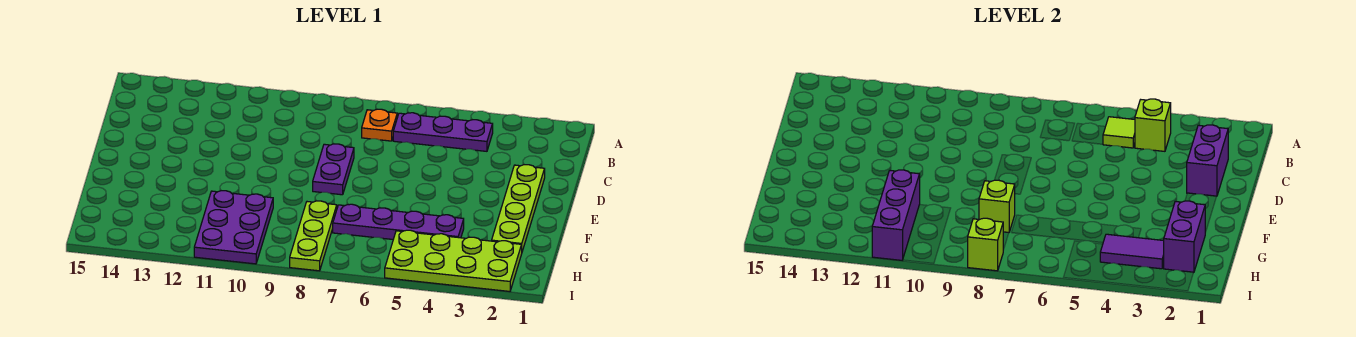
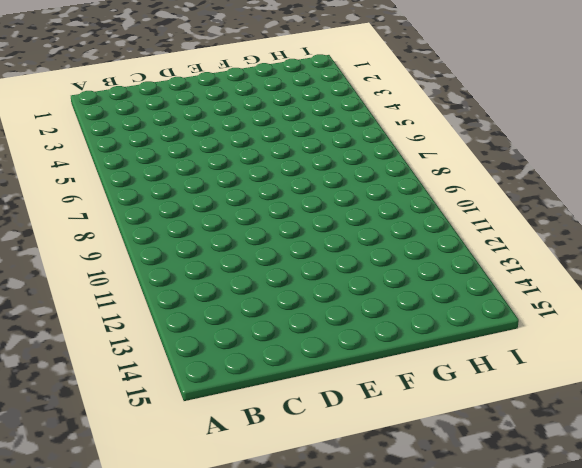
none -> purple plate B4:B6 level 1
none -> orange plate B7 level 1
none -> lime plate D2:G2 level 1

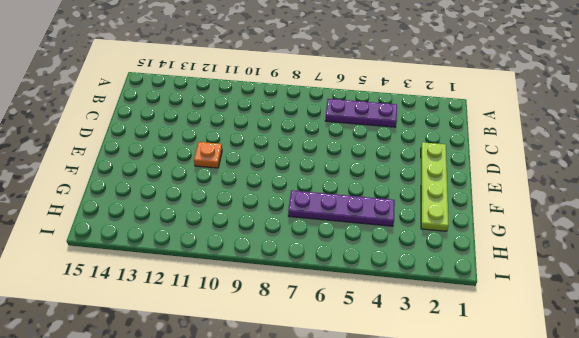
orange plate E11 level 1 -> orange plate B7 level 1
none -> purple plate D8:E8 level 1
none -> lime plate G8:I8 level 1
none -> purple plate G10:I11 level 1

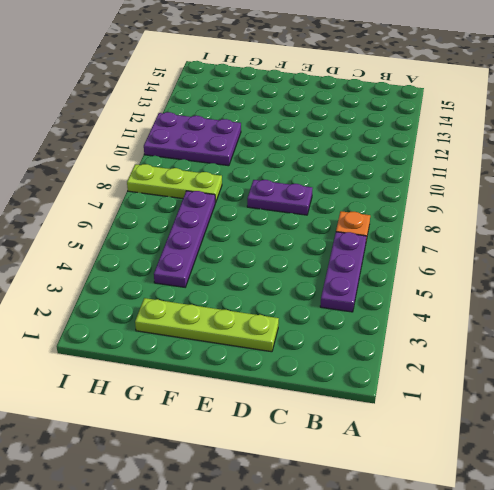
none -> lime plate H2:I5 level 1
none -> lime brick B4 level 2
none -> lime tile B5 level 2

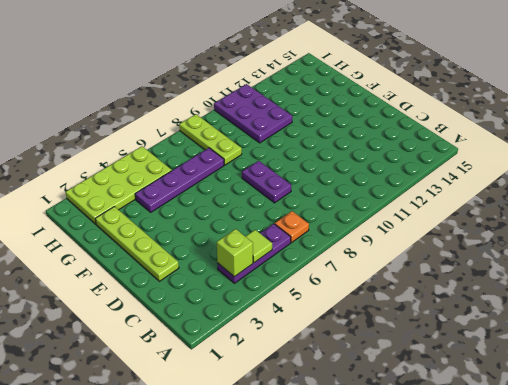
none -> purple brick C2:D2 level 2
none -> purple brick G2:H2 level 2
none -> lime brick G8 level 2

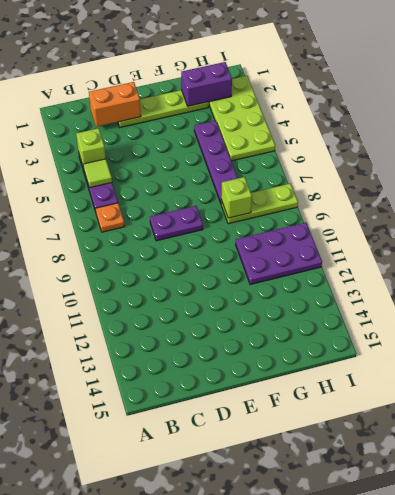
orange brick C2:D2 level 2 -> purple brick C2:D2 level 2
none -> purple brick G11:I11 level 2
none -> purple tile H3:H4 level 2
none -> lime brick I8 level 2

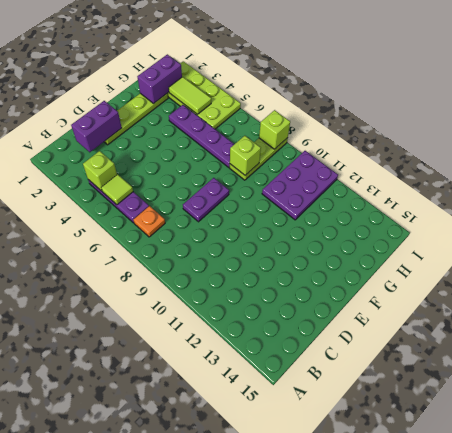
lime tile H3:H4 level 2 -> purple tile H3:H4 level 2
none -> purple brick G11:I11 level 2

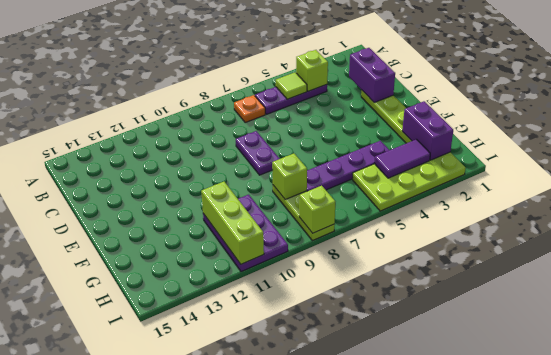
lime brick G11:I11 level 2 -> purple brick G11:I11 level 2

